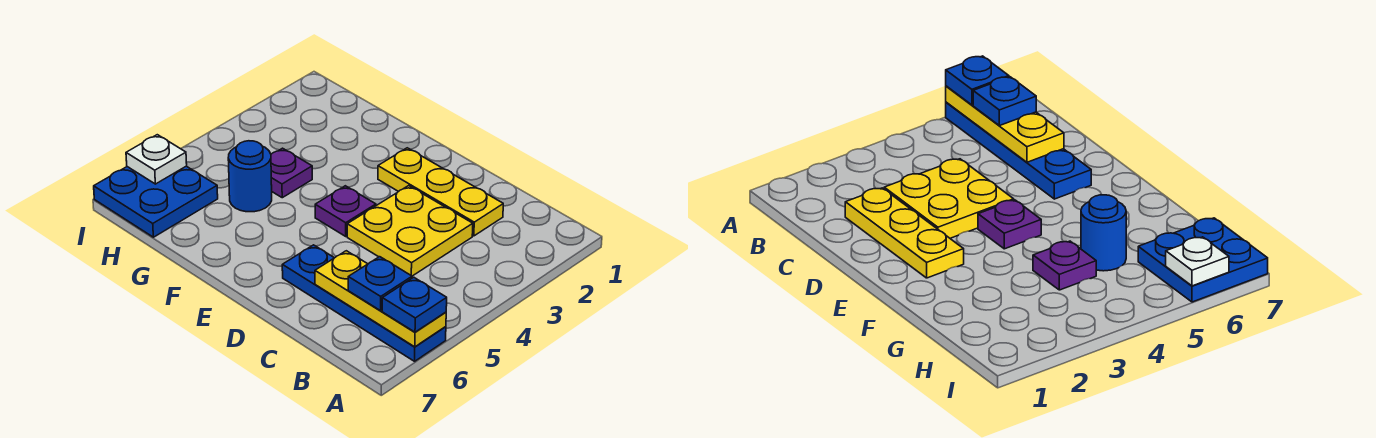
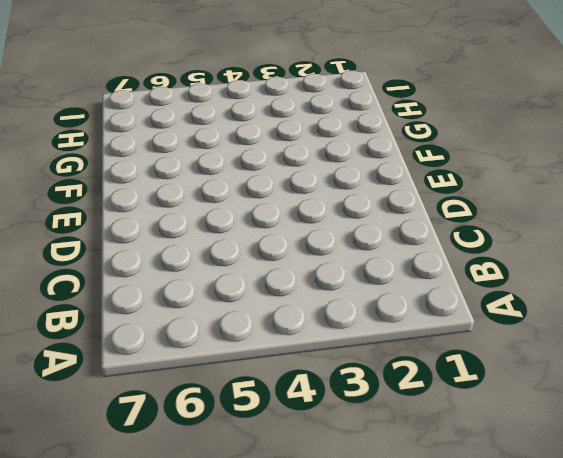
none -> blue plate A6:D6 level 1
none -> yellow plate C2:E2 level 1

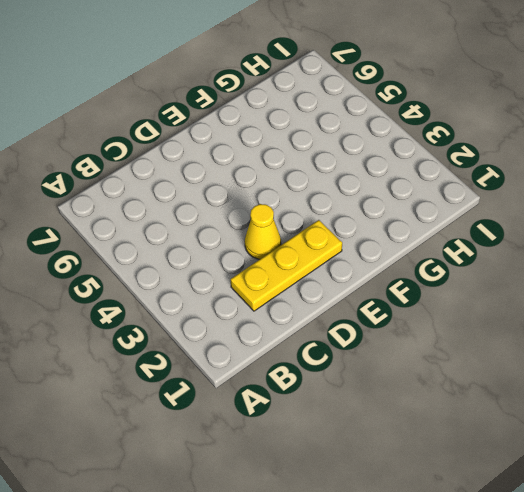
yellow cone D3 level 1 -> yellow plate C3:D4 level 1
none -> blue plate A6:D6 level 1
none -> purple plate E4 level 1

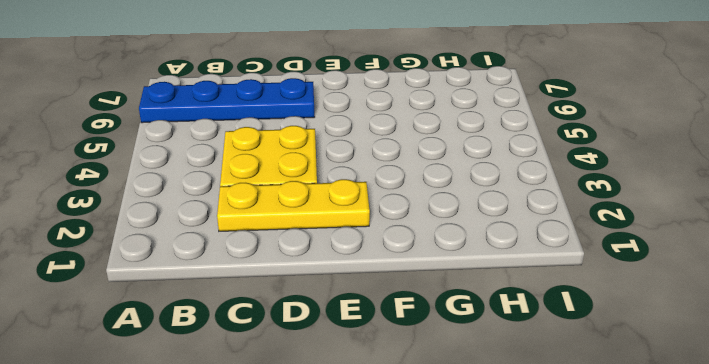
none -> purple plate E4 level 1
none -> purple plate G4 level 1

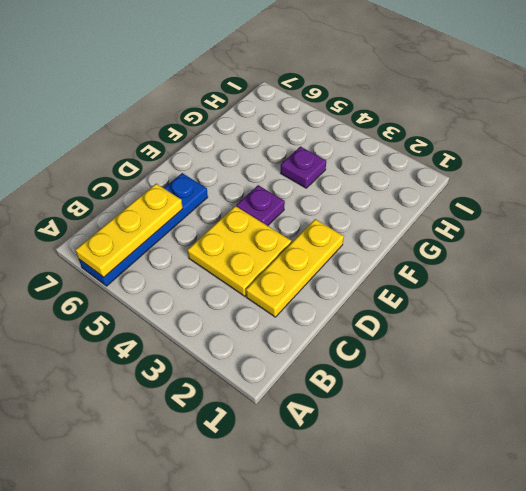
none -> blue round brick G5 level 1
none -> blue plate H6:I7 level 1

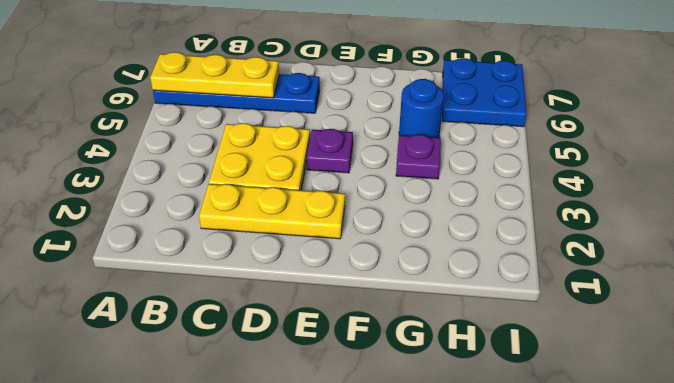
none -> white plate I6 level 2
none -> blue plate A6 level 3

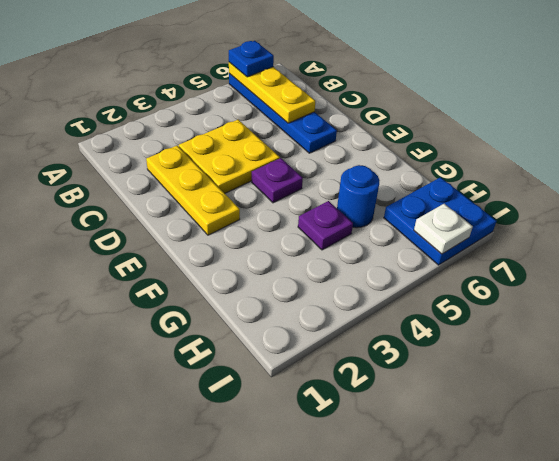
none -> blue plate B6 level 3

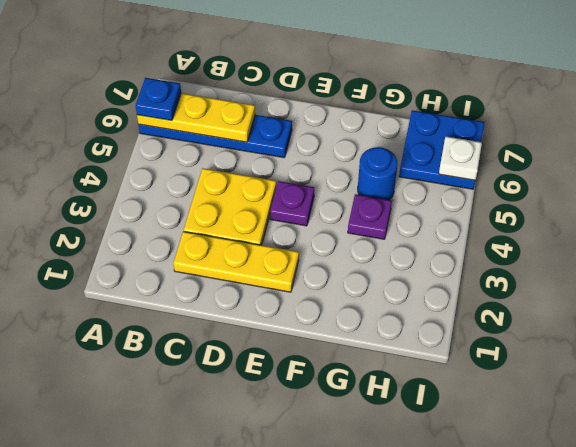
none -> blue plate B6 level 3

